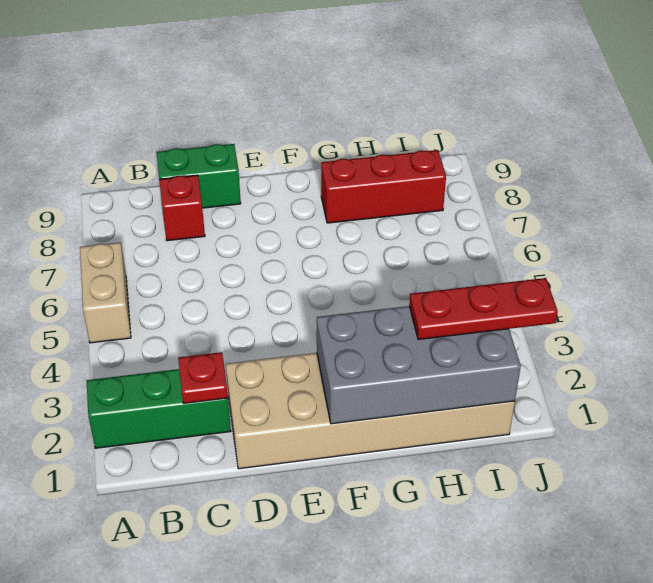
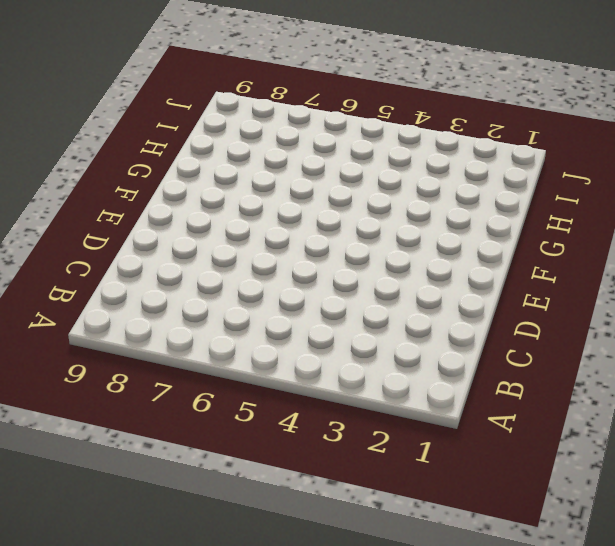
none -> green brick A2:C2 level 1
none -> tan brick A5:A6 level 1

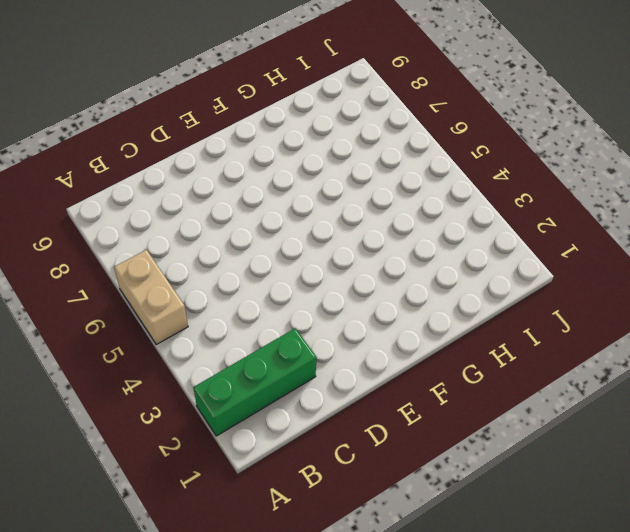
none -> red brick C8 level 1
none -> green brick C9:D9 level 1

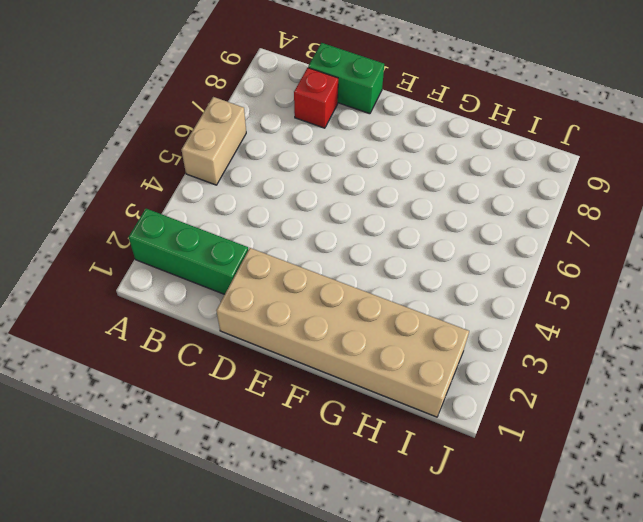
none -> red brick G8:I8 level 1
none -> red plate C2 level 2

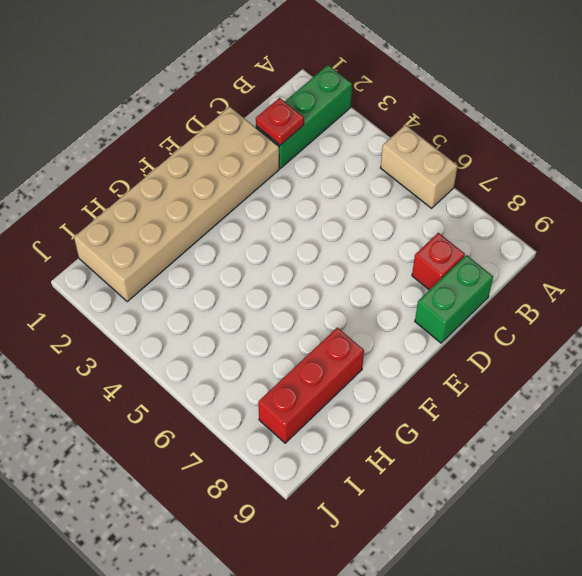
none -> grey brick F1:I2 level 2
none -> red plate H2:J2 level 3

